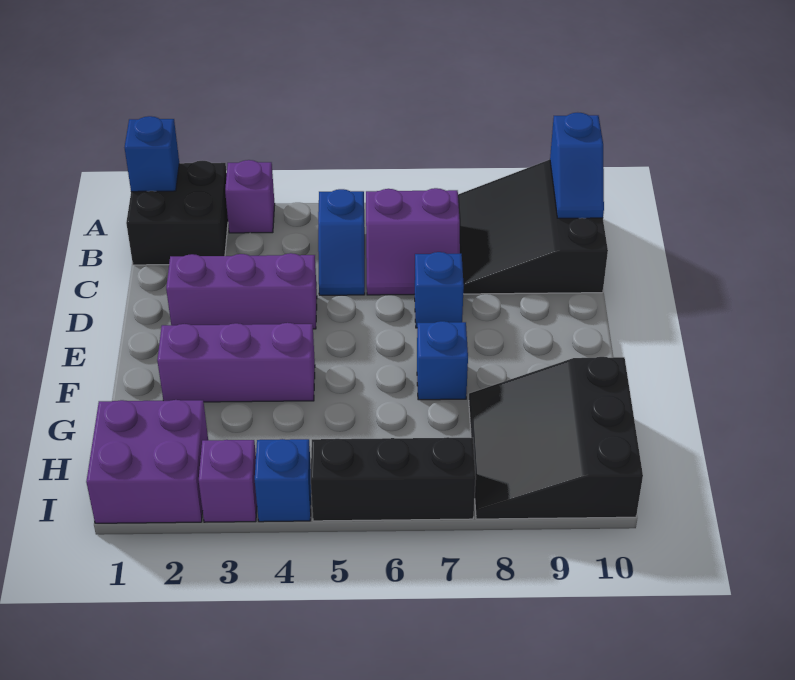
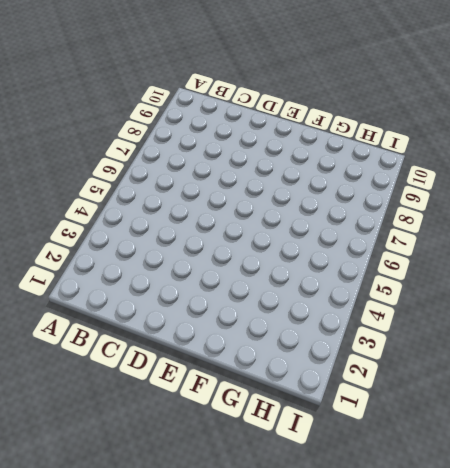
none -> black brick A1:B2 level 1
none -> purple brick A3 level 1
none -> black slope A8:C10 level 1 top 10

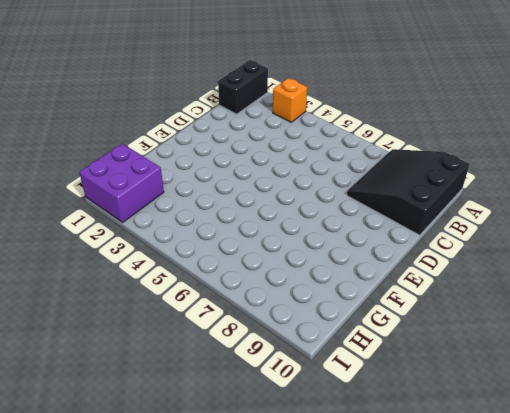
black brick A1:B1 level 1 -> black brick A1:B2 level 1
orange brick A3 level 1 -> purple brick A3 level 1
none -> blue slope B5:C5 level 1 top B
none -> purple slope B6:C7 level 1 top B
none -> purple brick D2:D4 level 1

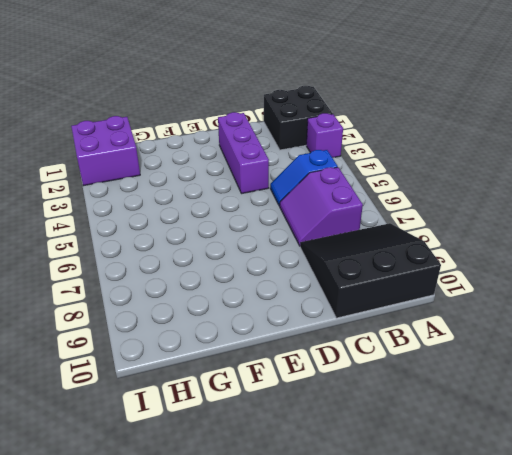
none -> blue brick D7 level 1
none -> purple brick F2:F4 level 1
none -> blue brick F7 level 1

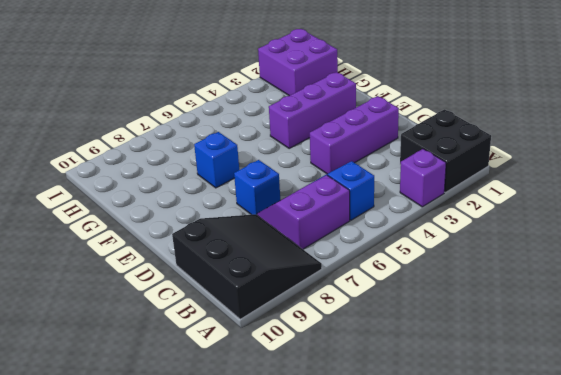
none -> black slope G8:I10 level 1 top 10
none -> purple brick I3 level 1
none -> blue brick I4 level 1

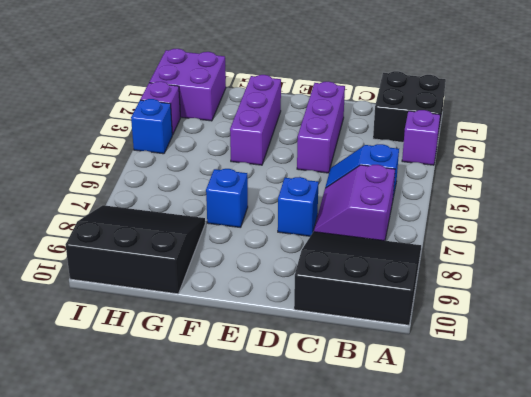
none -> black brick I5:I7 level 1
none -> blue brick A1 level 2
none -> blue slope A10:B10 level 2 top A

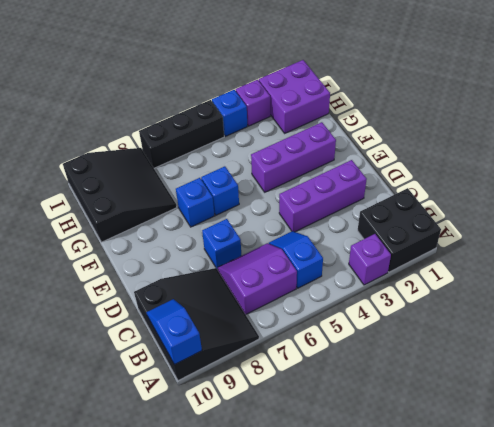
blue brick F6 level 1 -> blue brick A1 level 2

